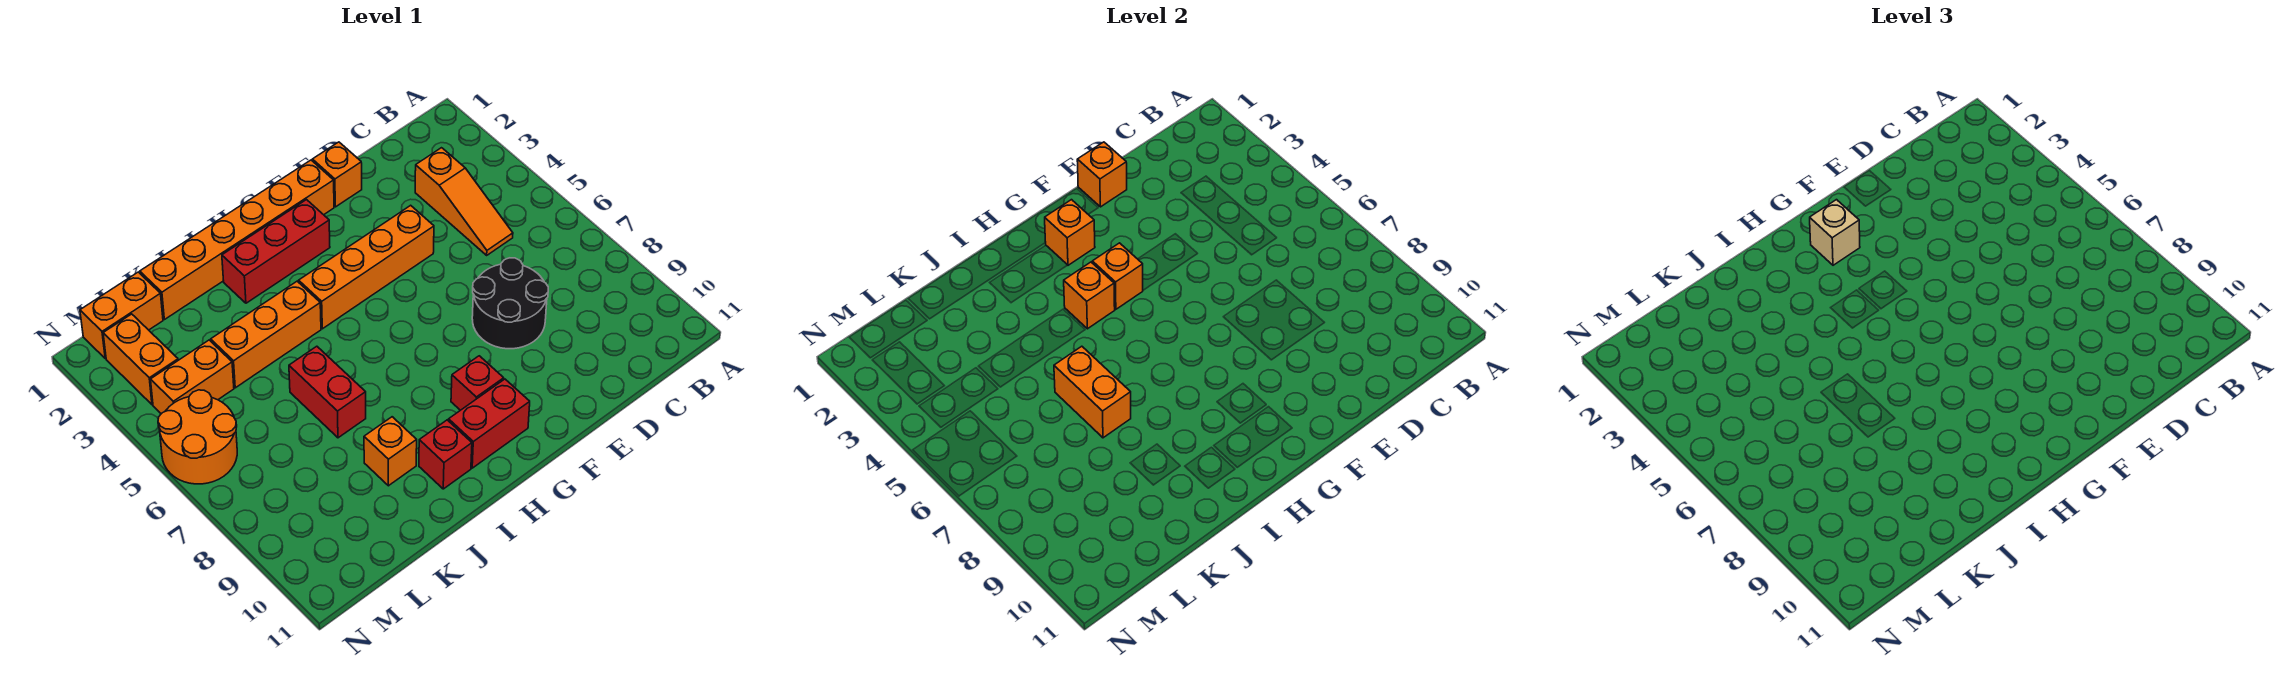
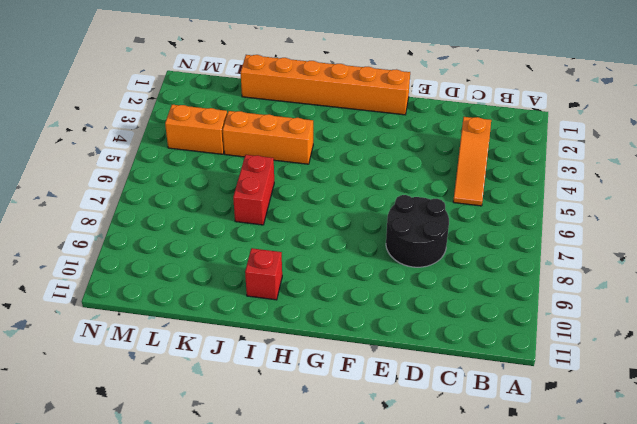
none -> orange brick E1 level 1
none -> orange brick E4:H4 level 1
none -> red brick G2:I2 level 1

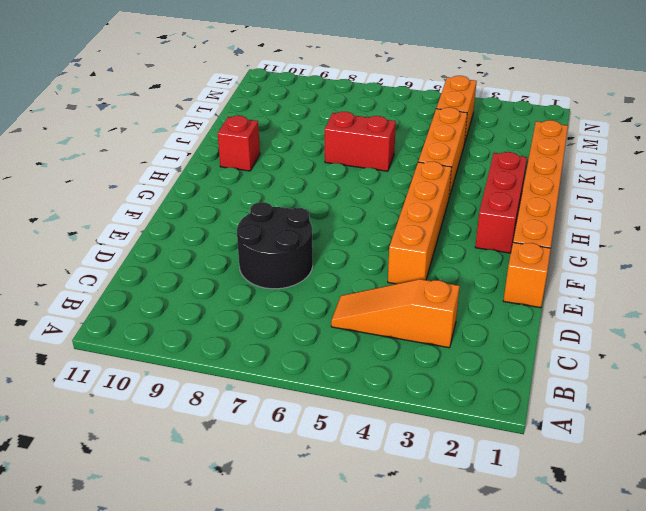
none -> red brick G9 level 1
none -> red brick G10:H10 level 1
none -> orange brick J9 level 1

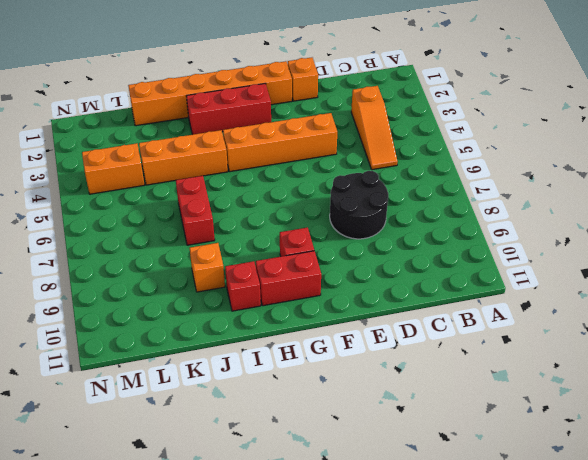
none -> orange brick L1:M1 level 1
none -> orange brick M2:M3 level 1
none -> orange round brick M5:N6 level 1

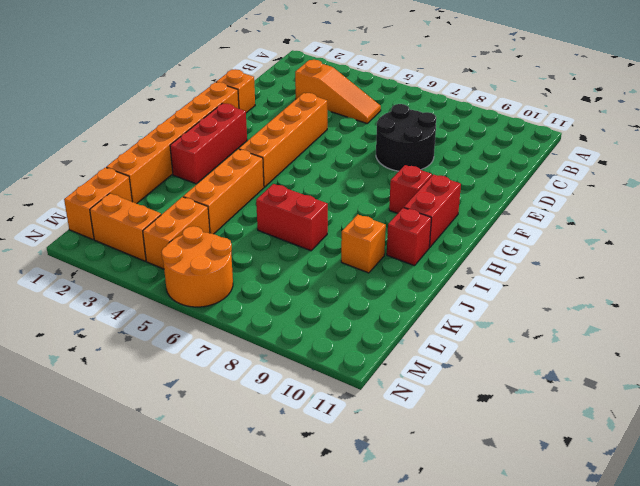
none -> orange brick E1 level 2
none -> orange brick G2 level 2
none -> orange brick G4 level 2

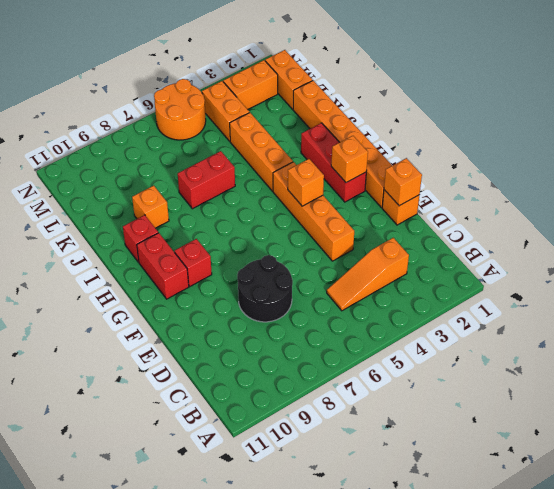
none -> orange brick H4 level 2
none -> orange brick J6:J7 level 2
none -> tan brick G2 level 3

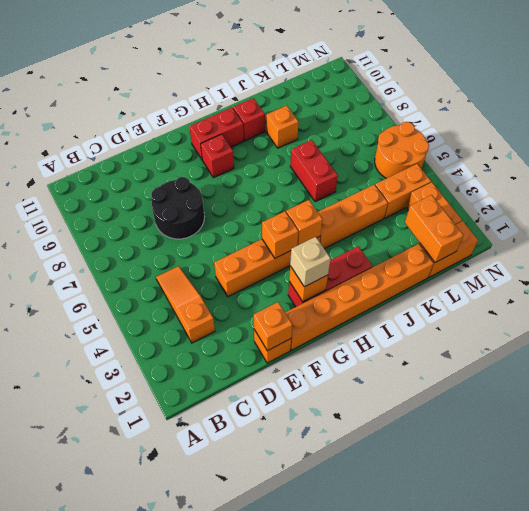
orange brick L1:L2 level 2 -> orange brick J6:J7 level 2

